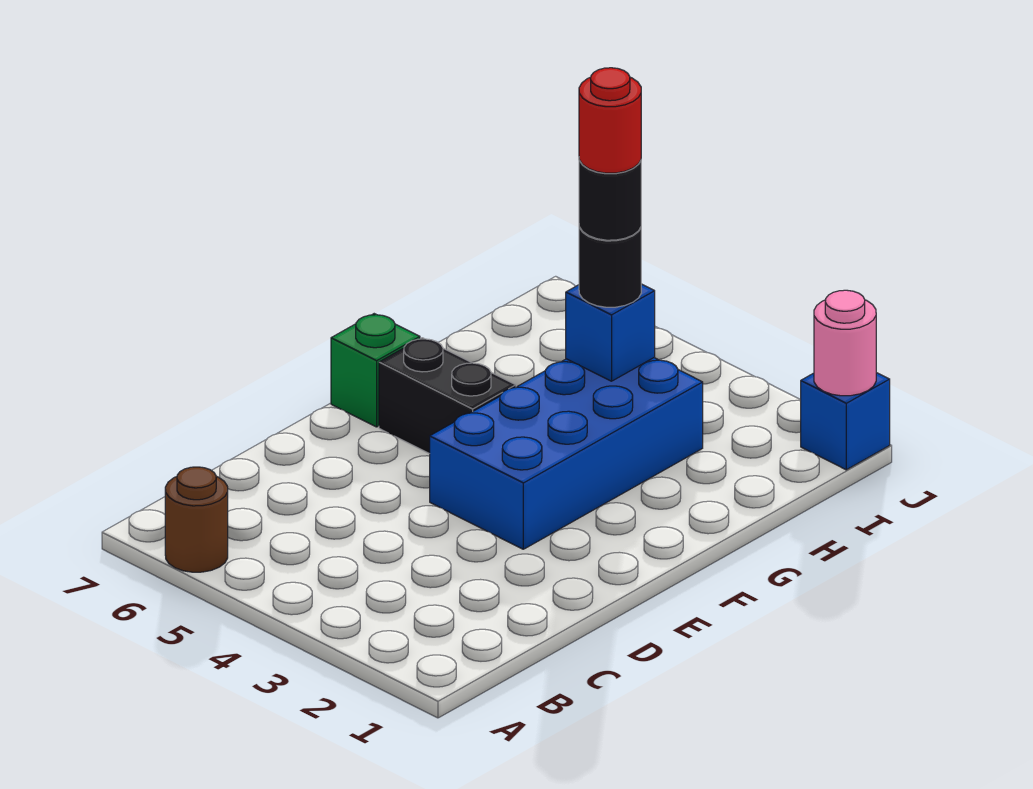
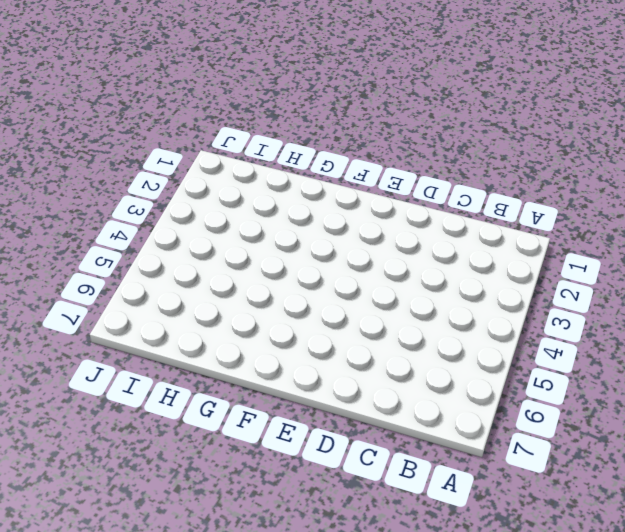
none -> brown round brick A6 level 1
none -> blue brick E3:H4 level 1

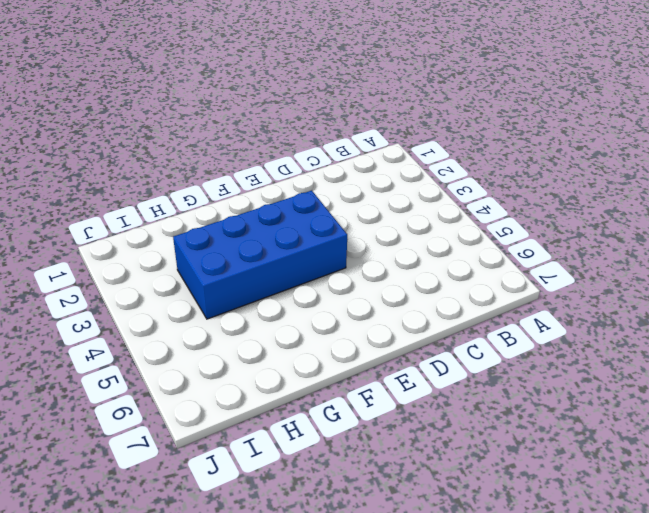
none -> brown round brick A6 level 1
none -> black brick F5:F6 level 1

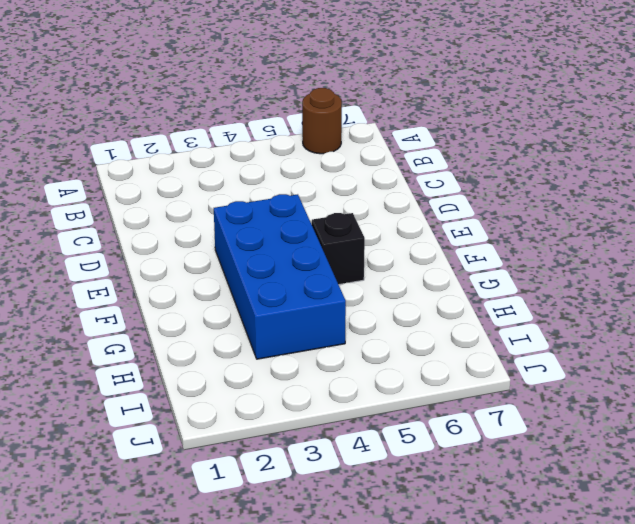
black brick F5 level 1 -> black brick F5:F6 level 1
none -> green brick F7 level 1
none -> blue brick J1 level 1

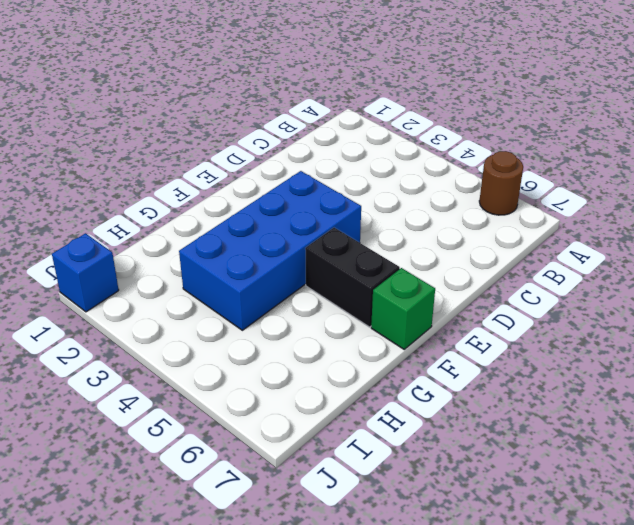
none -> blue brick H4 level 2
none -> pink round brick J1 level 2

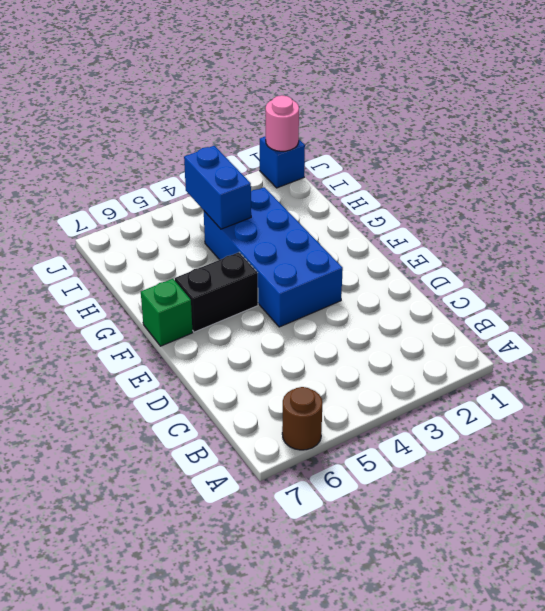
blue brick H4:I4 level 2 -> blue brick H4 level 2
none -> black round brick H4 level 3
none -> black round brick H4 level 4

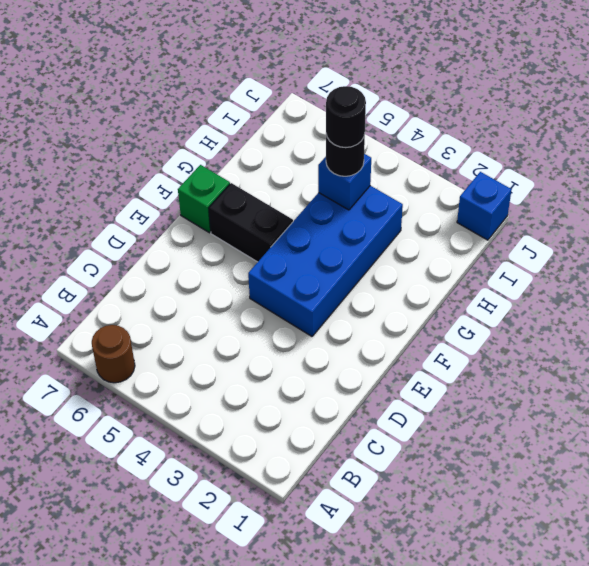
none -> pink round brick J1 level 2
none -> red round brick H4 level 5

